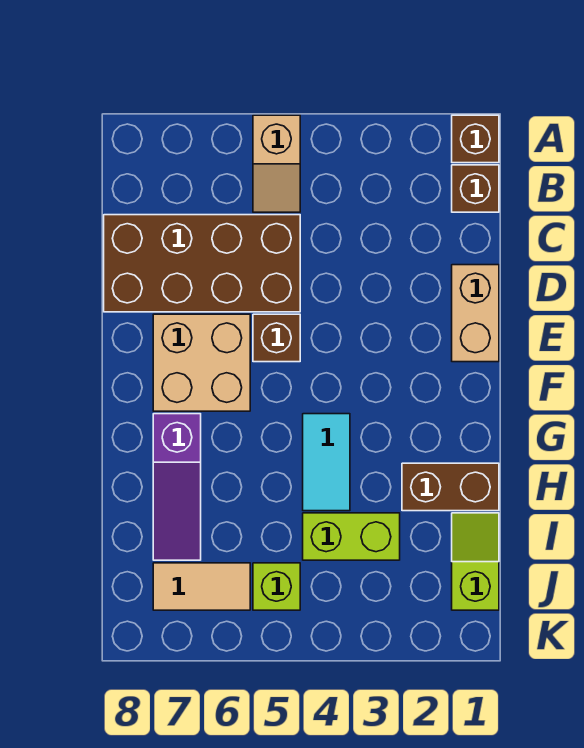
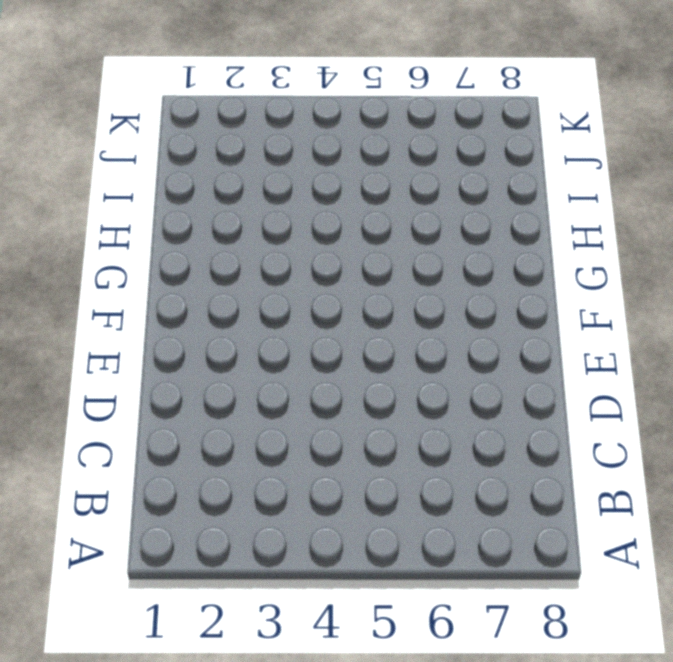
none -> brown brick A1 level 1
none -> tan slope A5:B5 level 1 top A
none -> brown brick B1 level 1

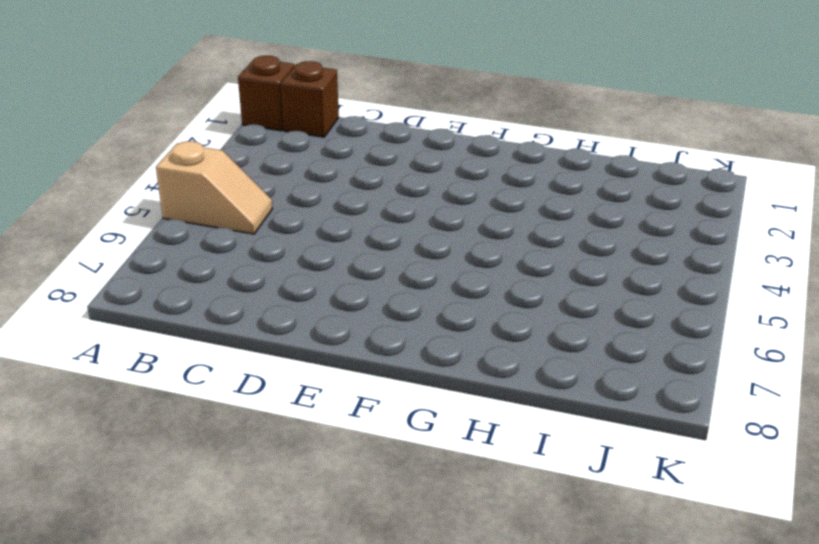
none -> brown brick C5:D8 level 1
none -> tan brick D1:E1 level 1
none -> brown brick E5 level 1

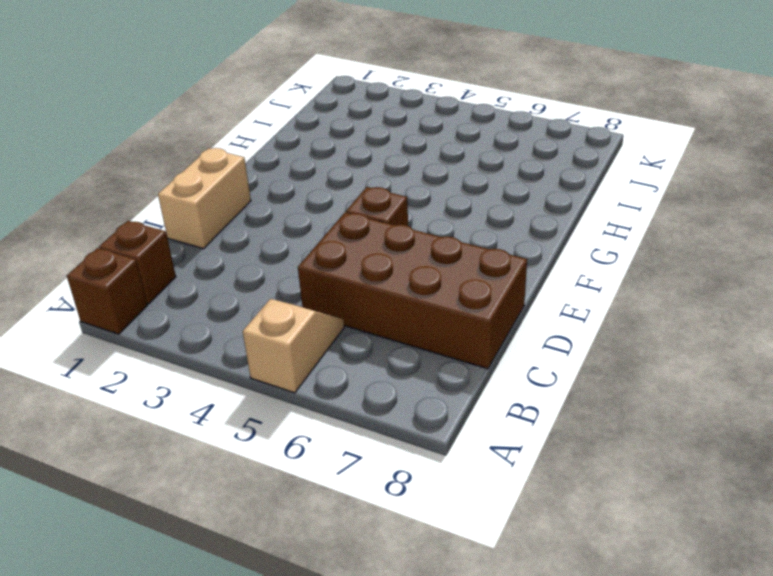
none -> tan brick E6:F7 level 1
none -> cyan tile G4:H4 level 1
none -> purple slope G7:I7 level 1 top G

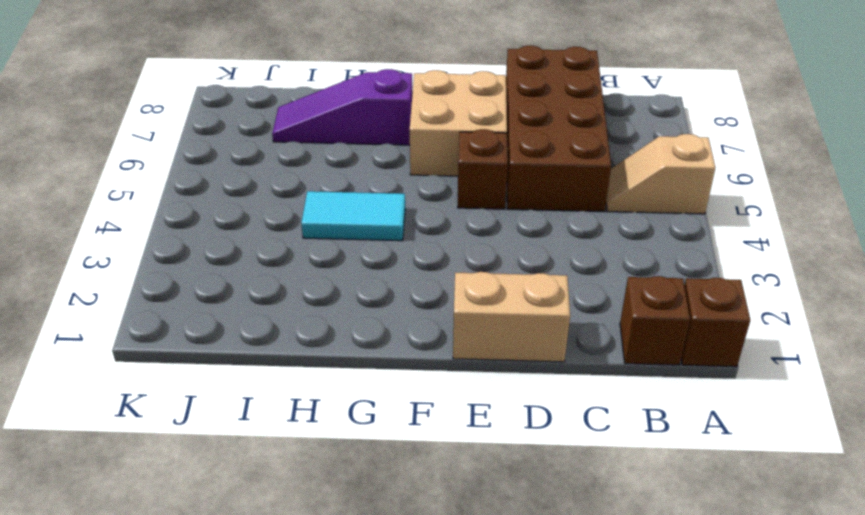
none -> brown brick H1:H2 level 1
none -> lime slope I1:J1 level 1 top J
none -> lime brick I3:I4 level 1

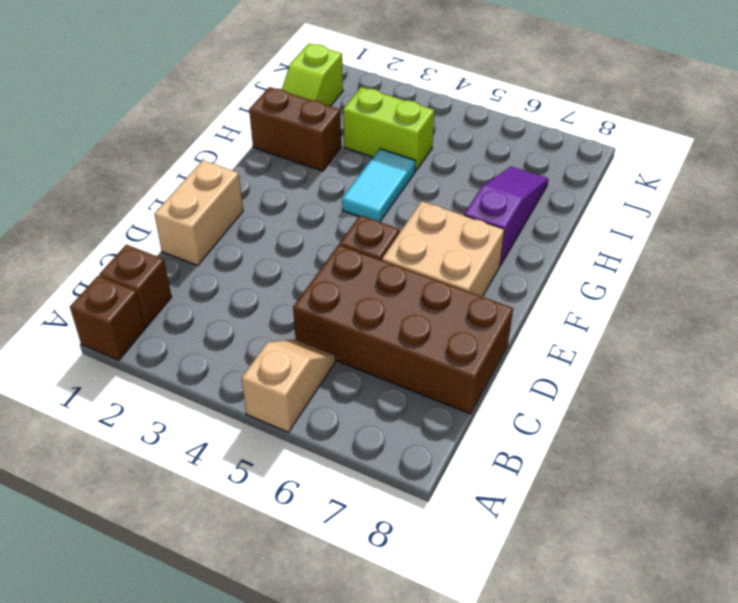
none -> lime brick J5 level 1
none -> tan tile J6:J7 level 1

